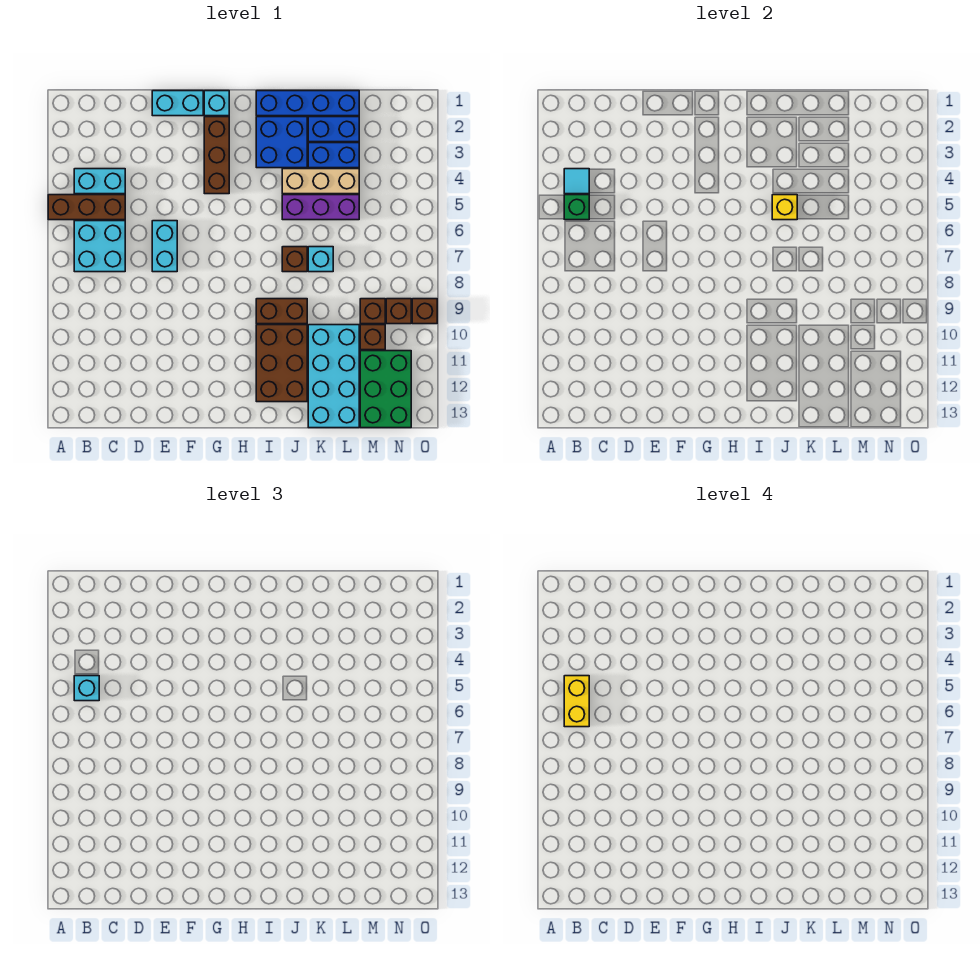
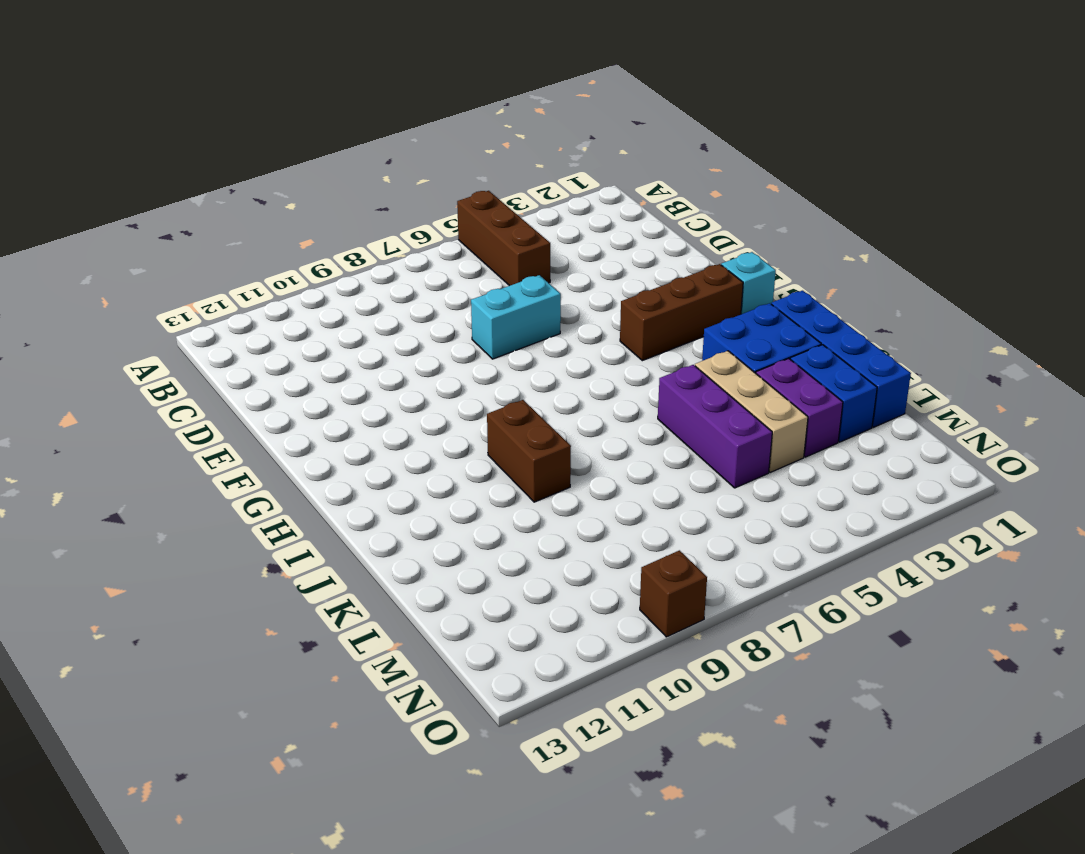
purple brick K3:L3 level 1 -> blue brick K3:L3 level 1
none -> cyan brick B4:C4 level 1
none -> cyan brick B6:C7 level 1
none -> cyan brick E1:F1 level 1

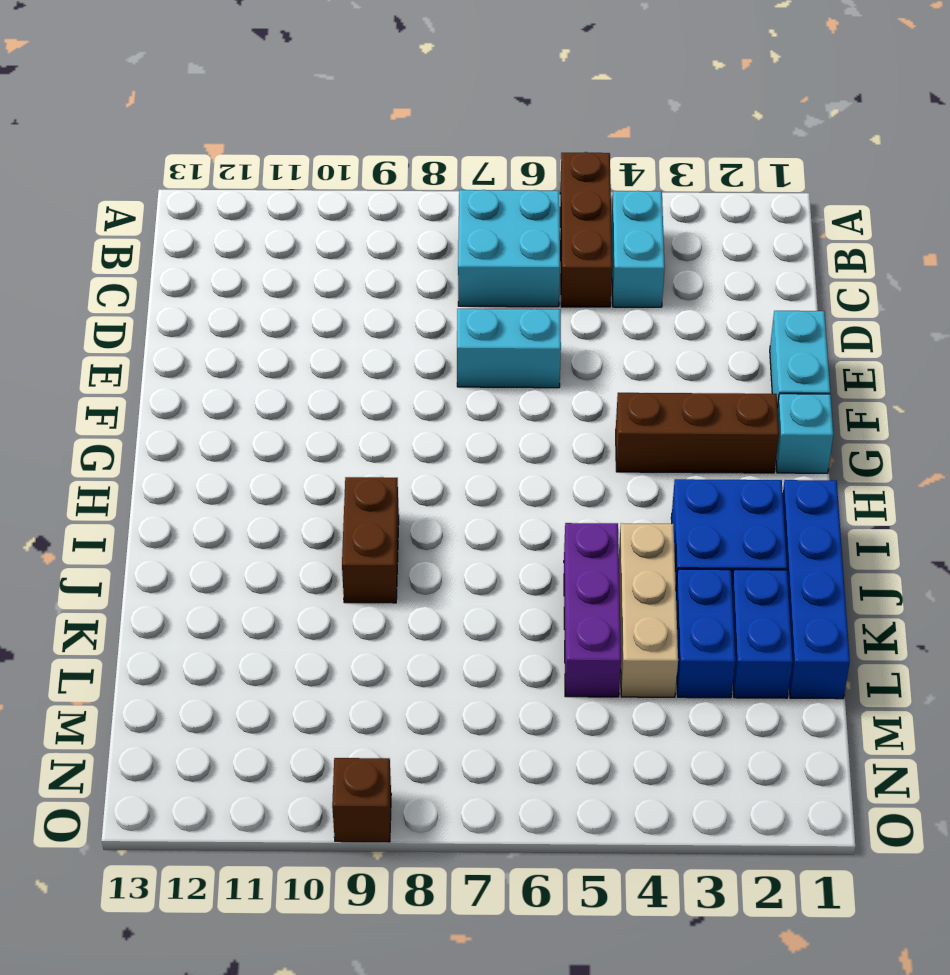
none -> brown brick I10:J12 level 1
none -> brown brick J7 level 1
none -> cyan brick K7 level 1

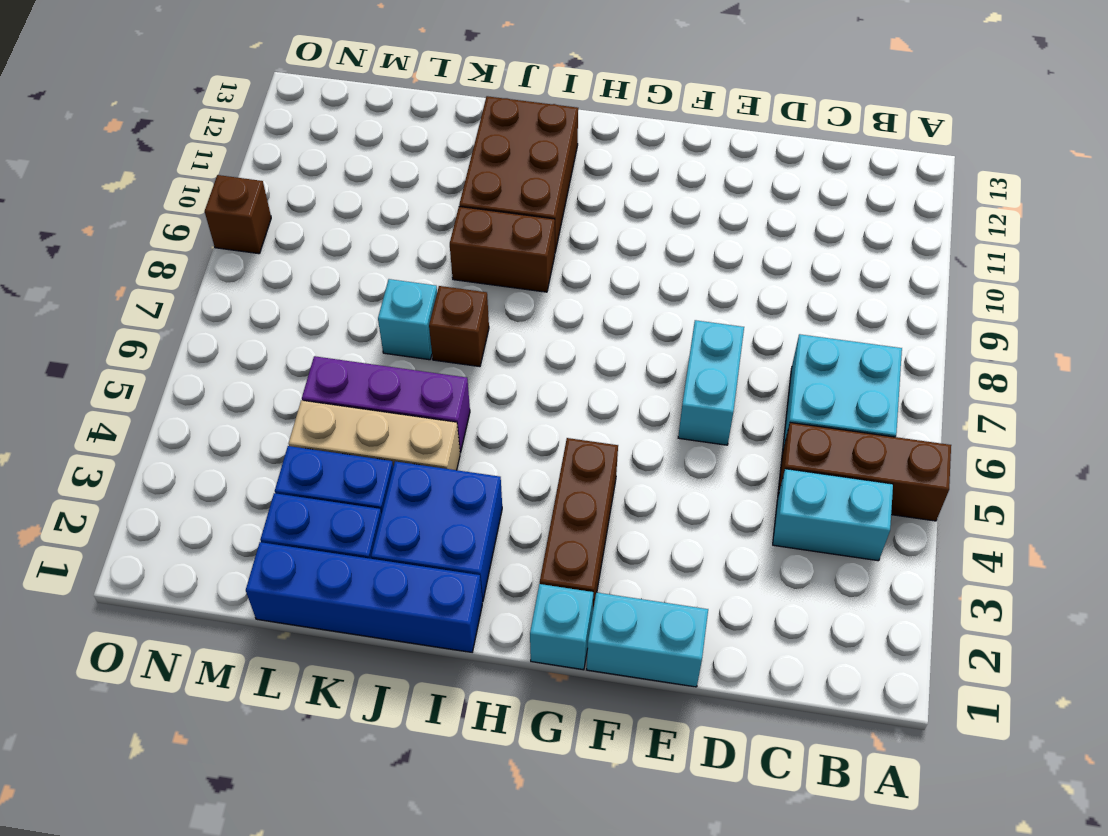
none -> cyan brick K10:L13 level 1
none -> brown brick M9 level 1
none -> brown brick M10 level 1

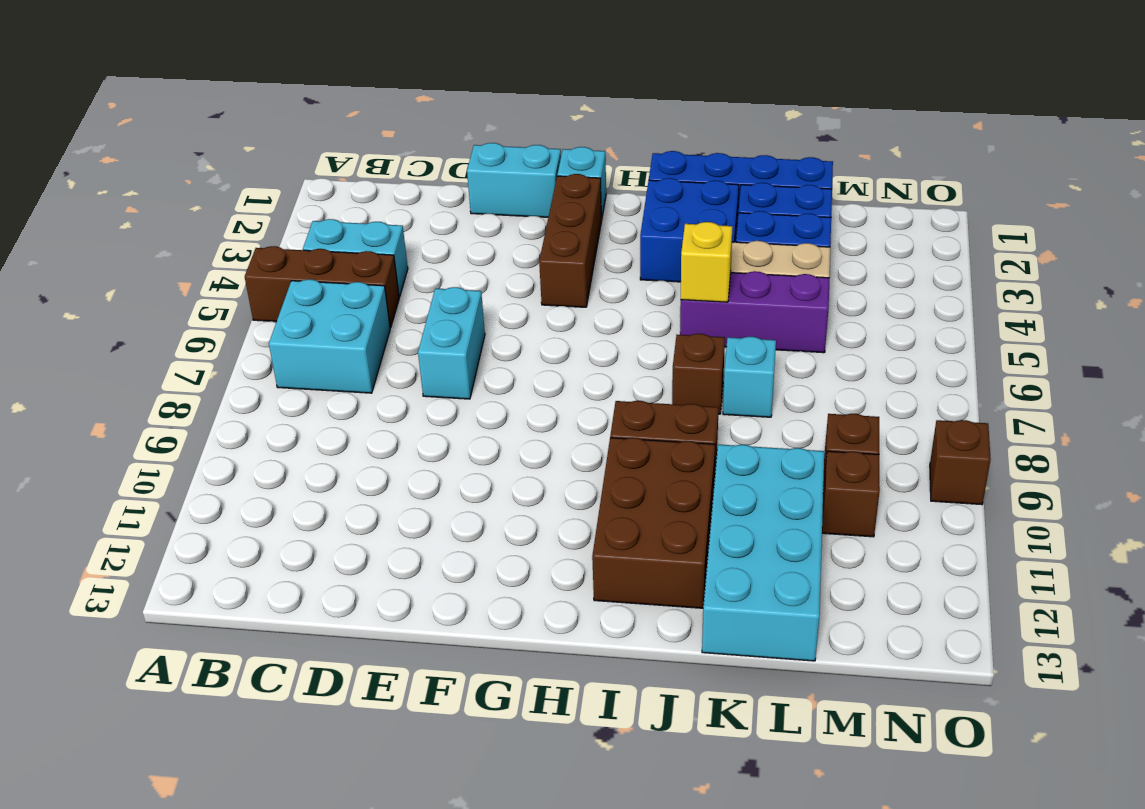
none -> green brick M11:N13 level 1
none -> brown brick N9 level 1
none -> cyan tile B4 level 2

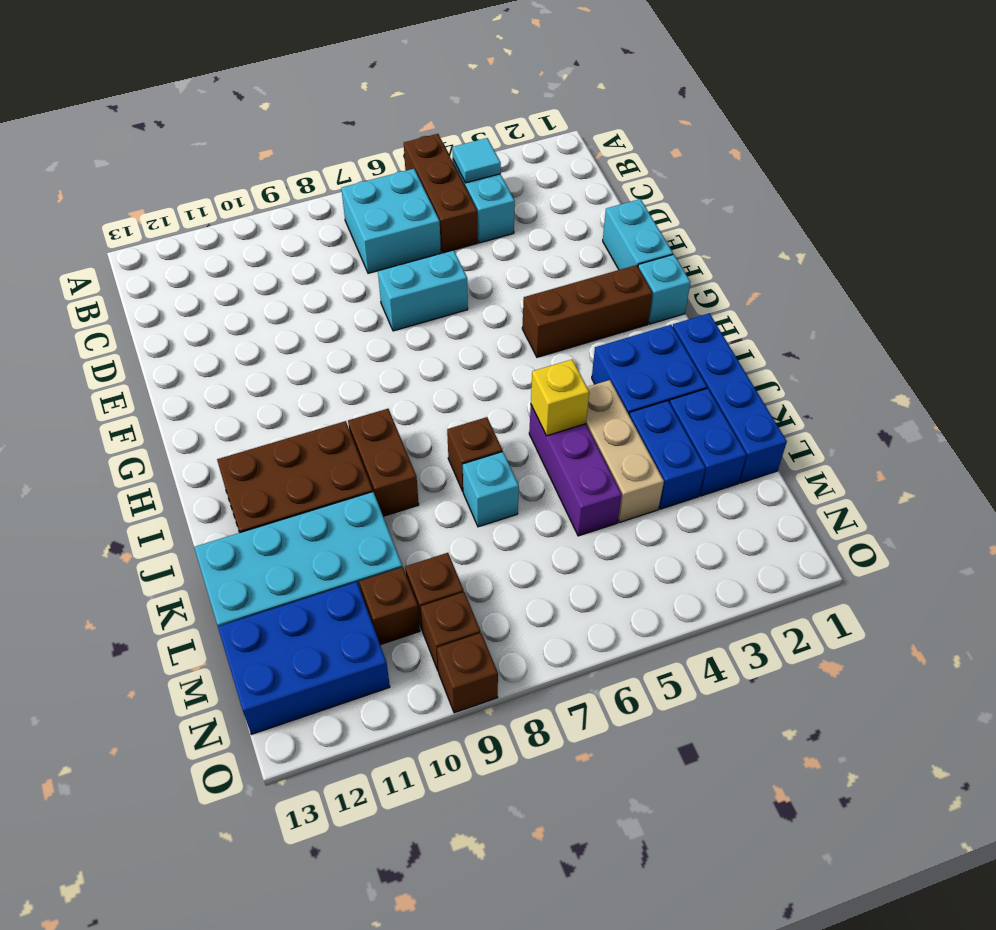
blue brick M11:N13 level 1 -> green brick M11:N13 level 1
none -> green brick B5 level 2
none -> cyan brick B5 level 3
none -> yellow brick B5:B6 level 4

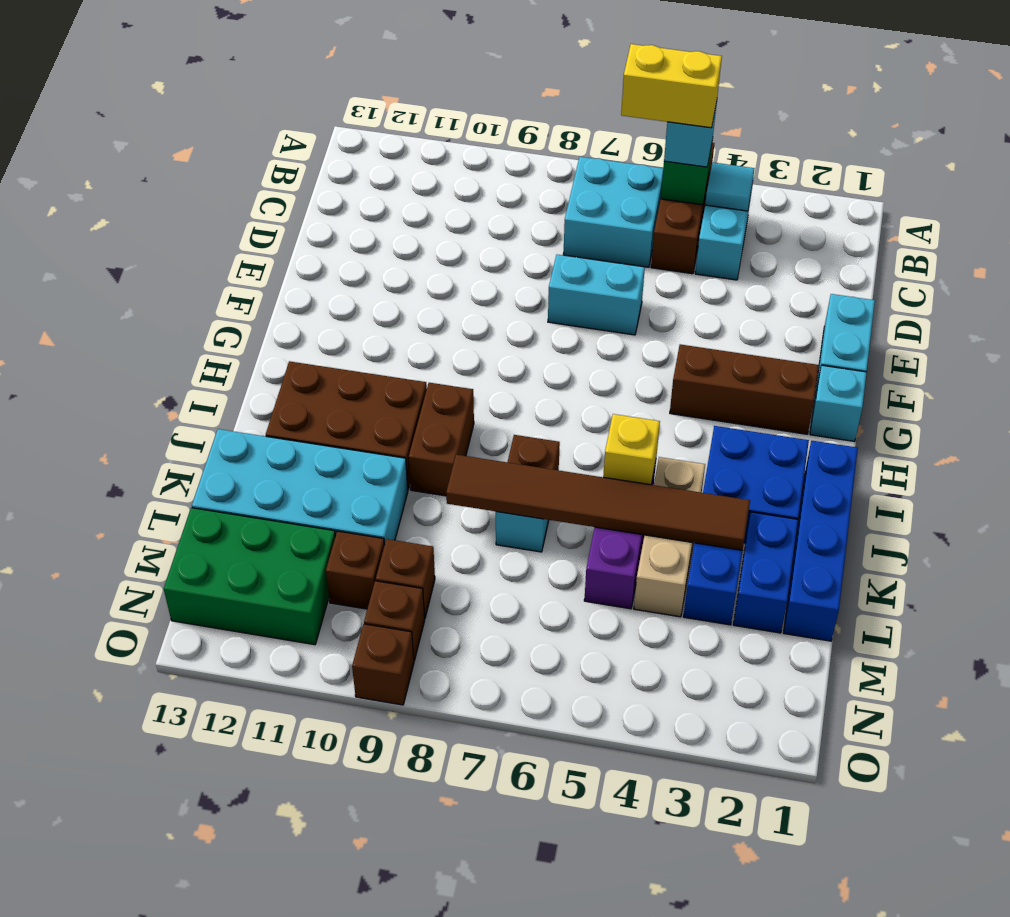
brown tile K3:K8 level 2 -> none

